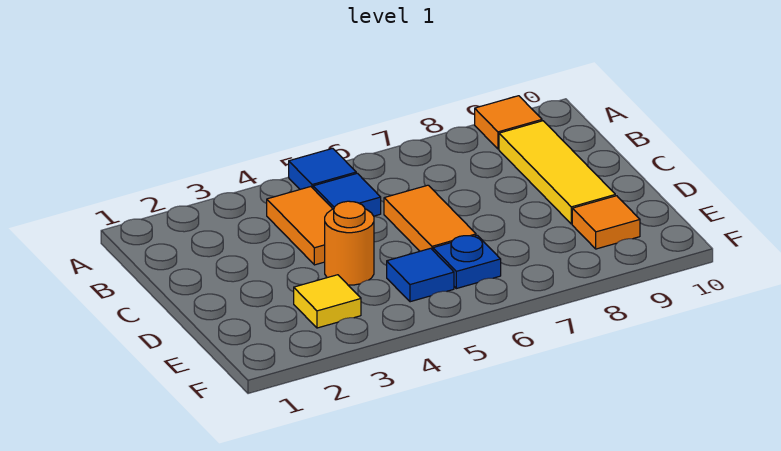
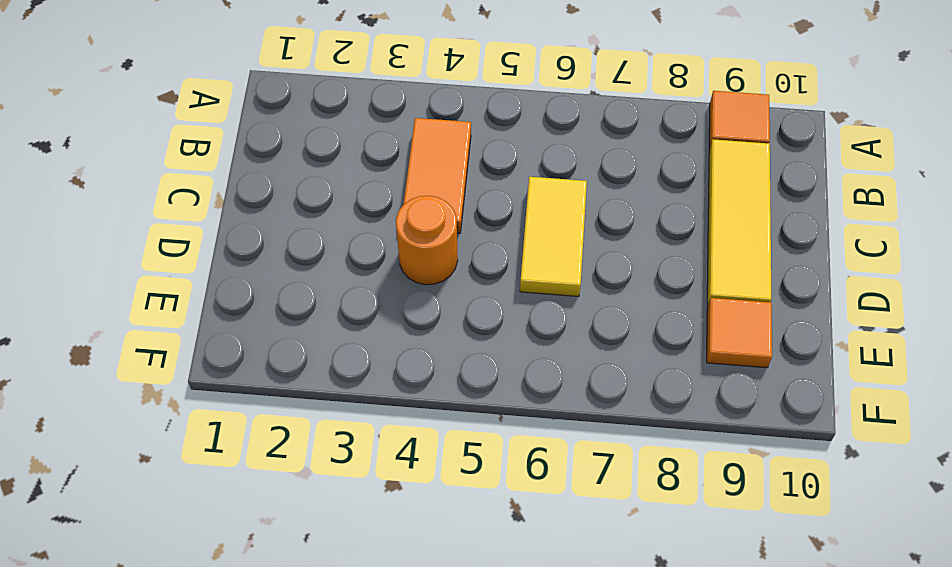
yellow tile C6:D6 level 1 -> orange tile C6:D6 level 1
none -> blue tile A5 level 1
none -> blue tile B5 level 1

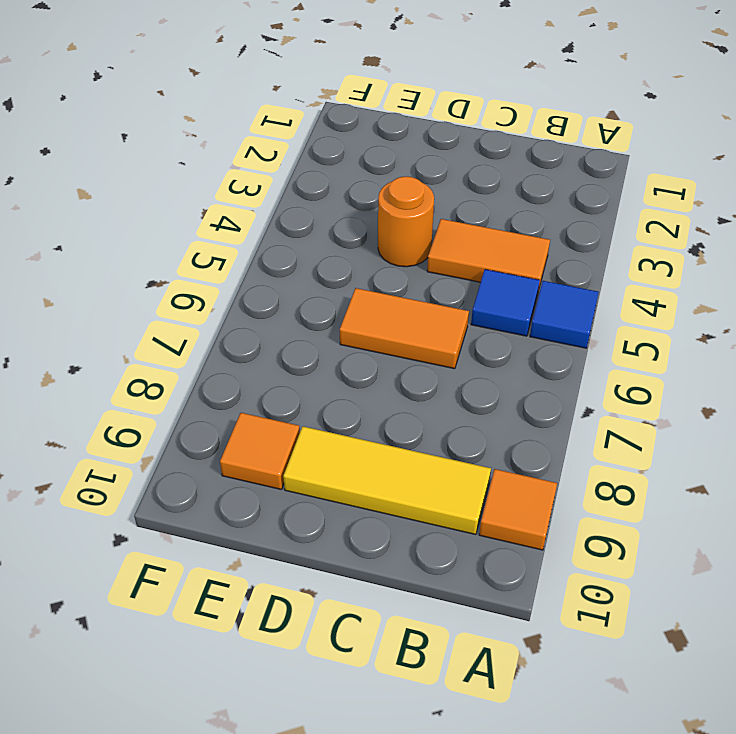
none -> yellow tile E3 level 1
none -> blue tile E5 level 1

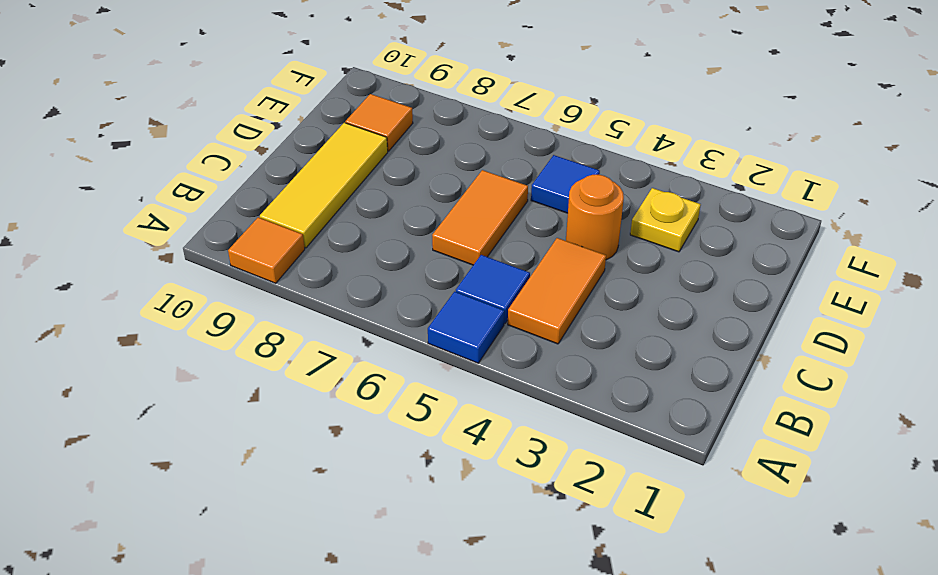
yellow plate E3 level 1 -> yellow tile E3 level 1
none -> blue plate E6 level 1

